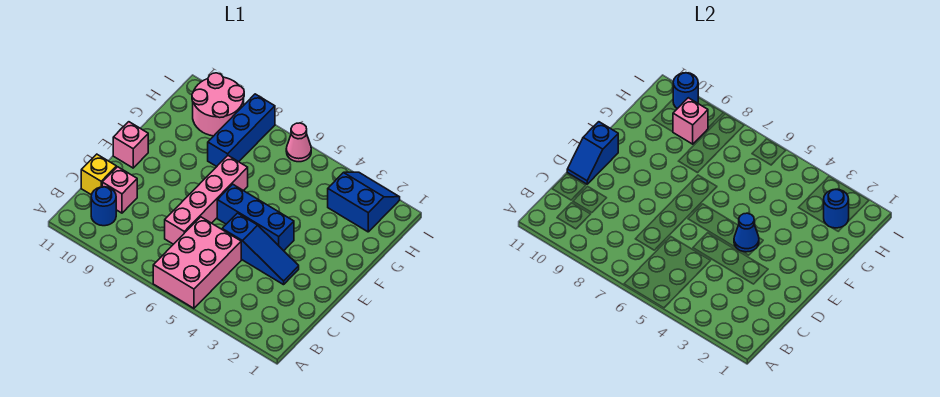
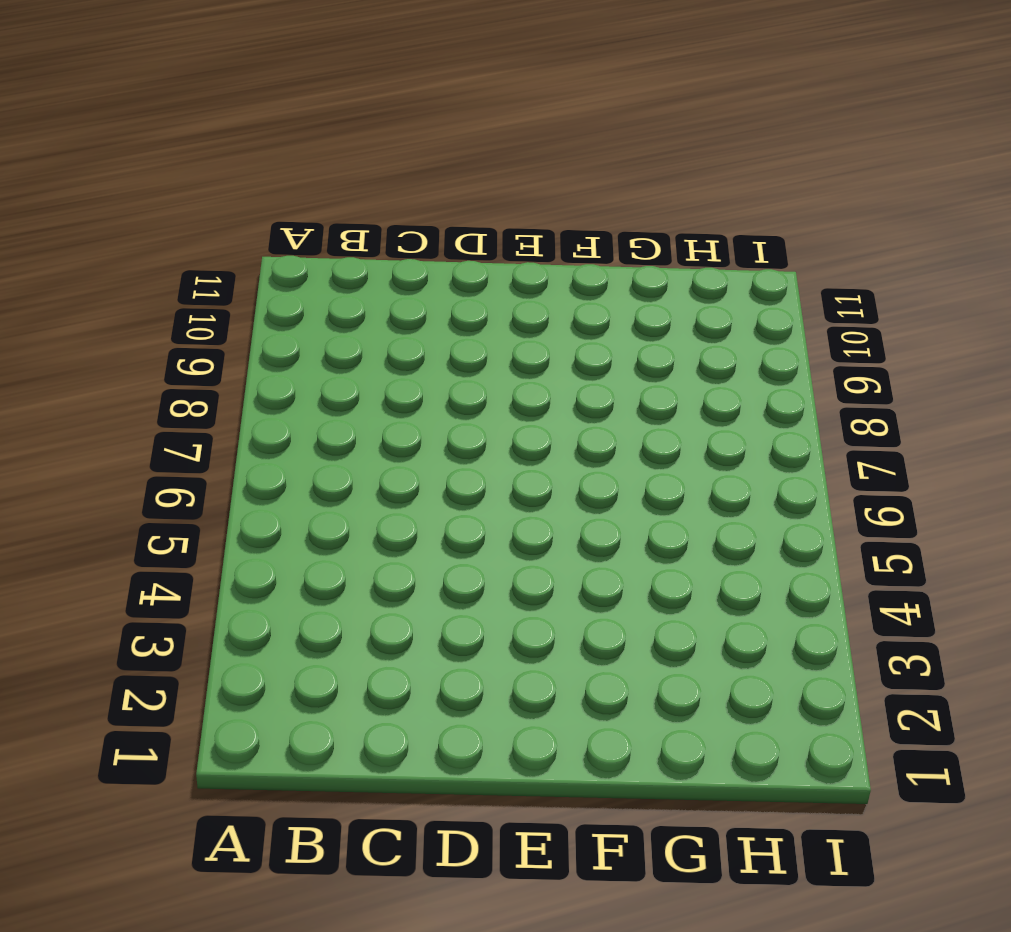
none -> pink brick A5:C6 level 1
none -> blue round brick B10 level 1
none -> pink brick C7:F7 level 1

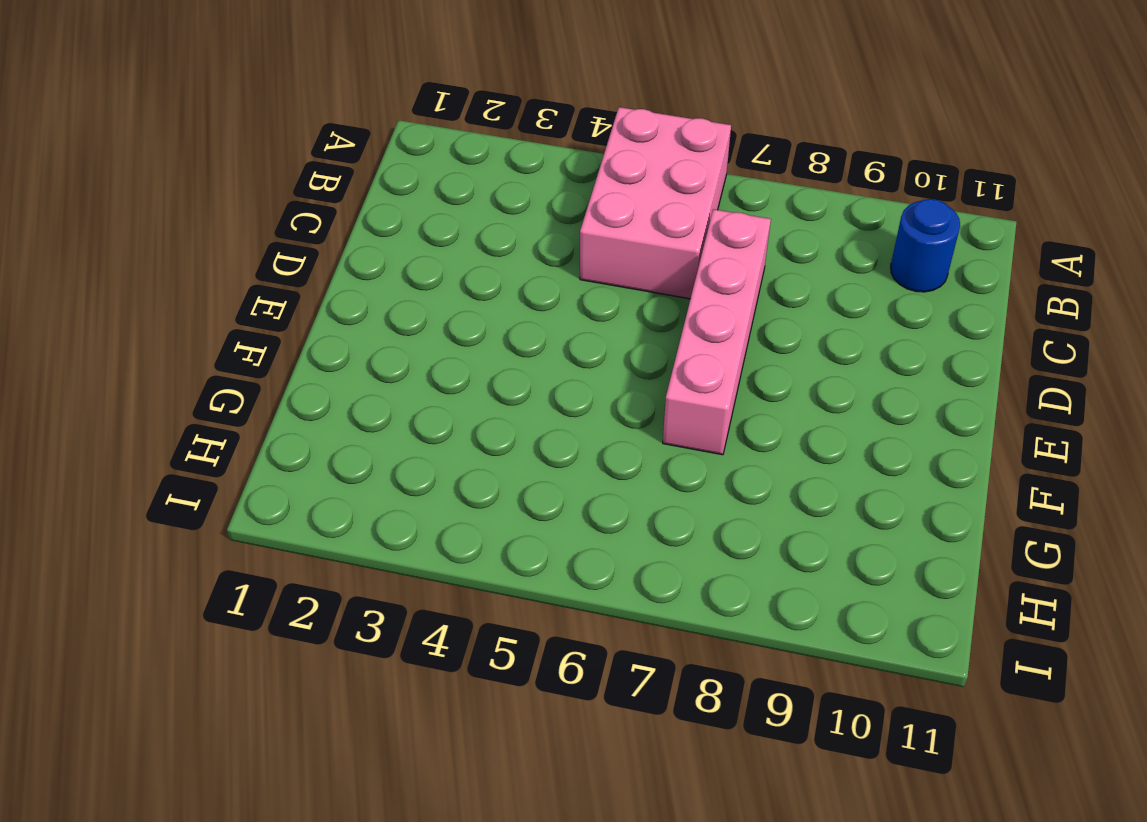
none -> pink brick C10 level 1
none -> yellow brick C11 level 1
none -> blue slope D3:D5 level 1 top 5

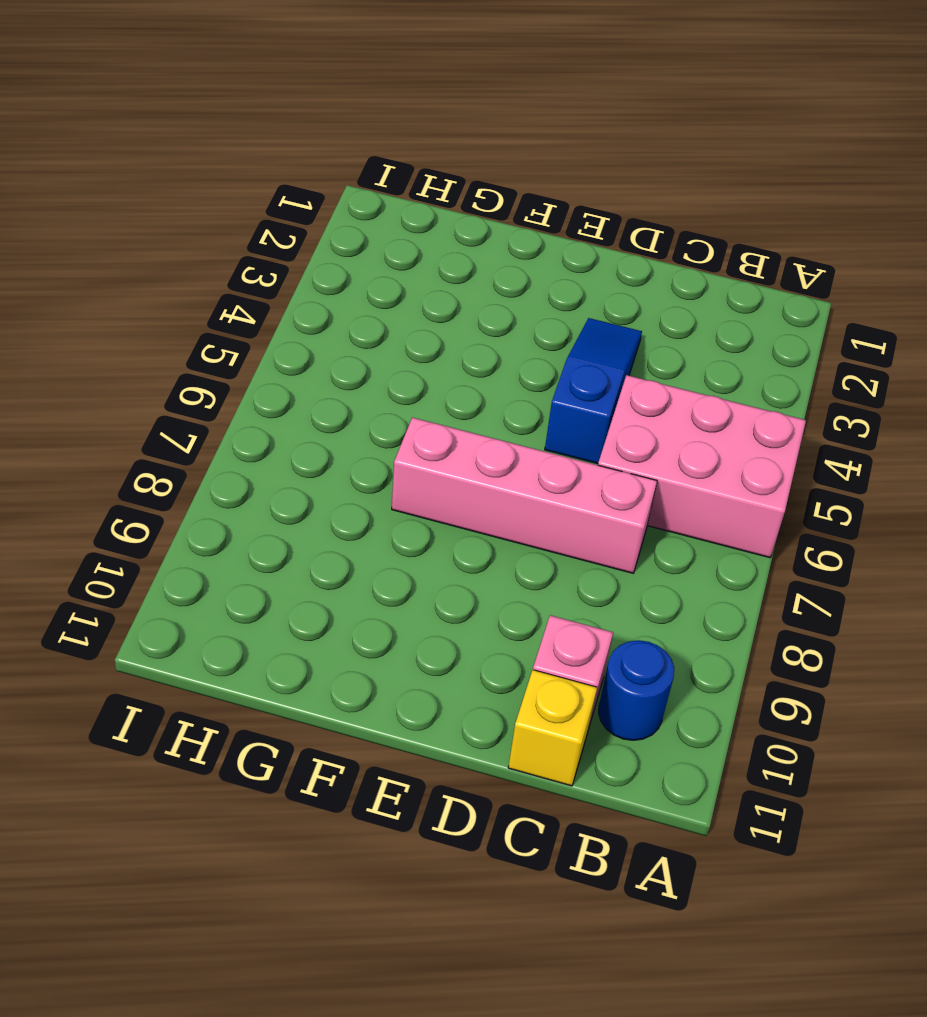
none -> blue brick E4:E6 level 1
none -> pink brick E11 level 1
none -> blue brick G8:I8 level 1

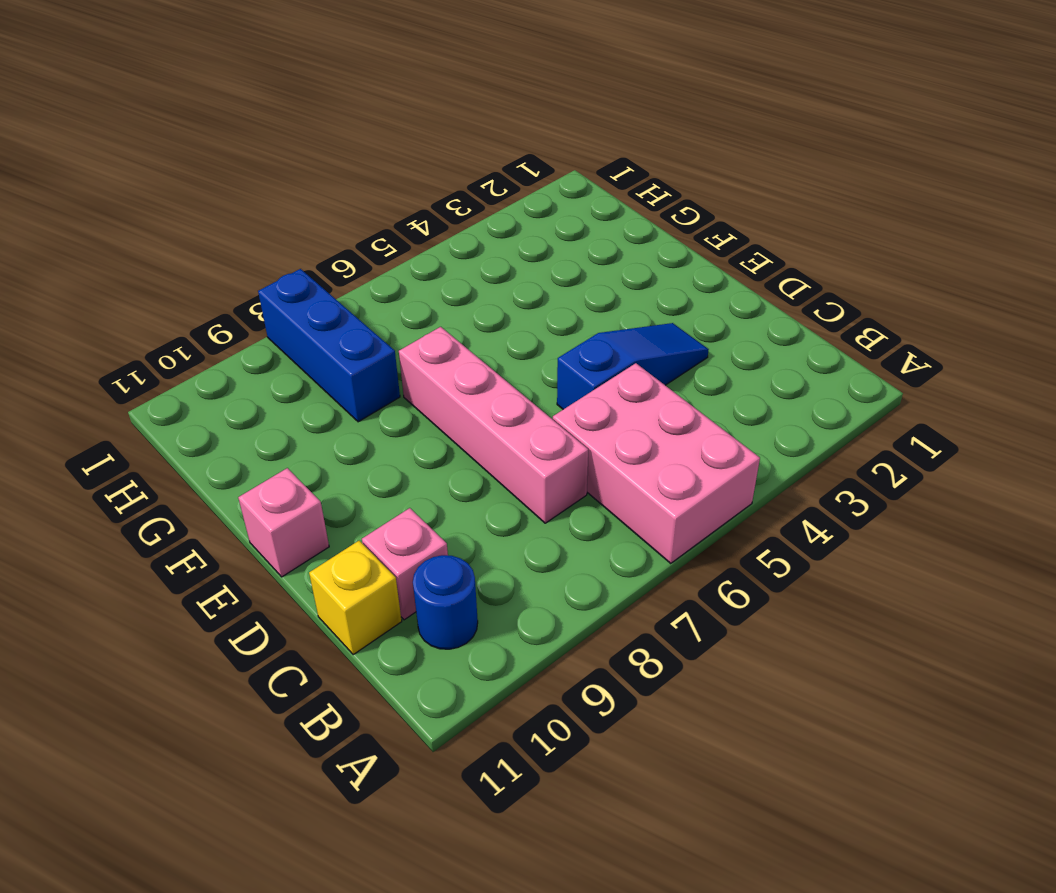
none -> blue brick E4:E6 level 1
none -> blue slope H2:I3 level 1 top H
none -> pink round brick H9:I10 level 1

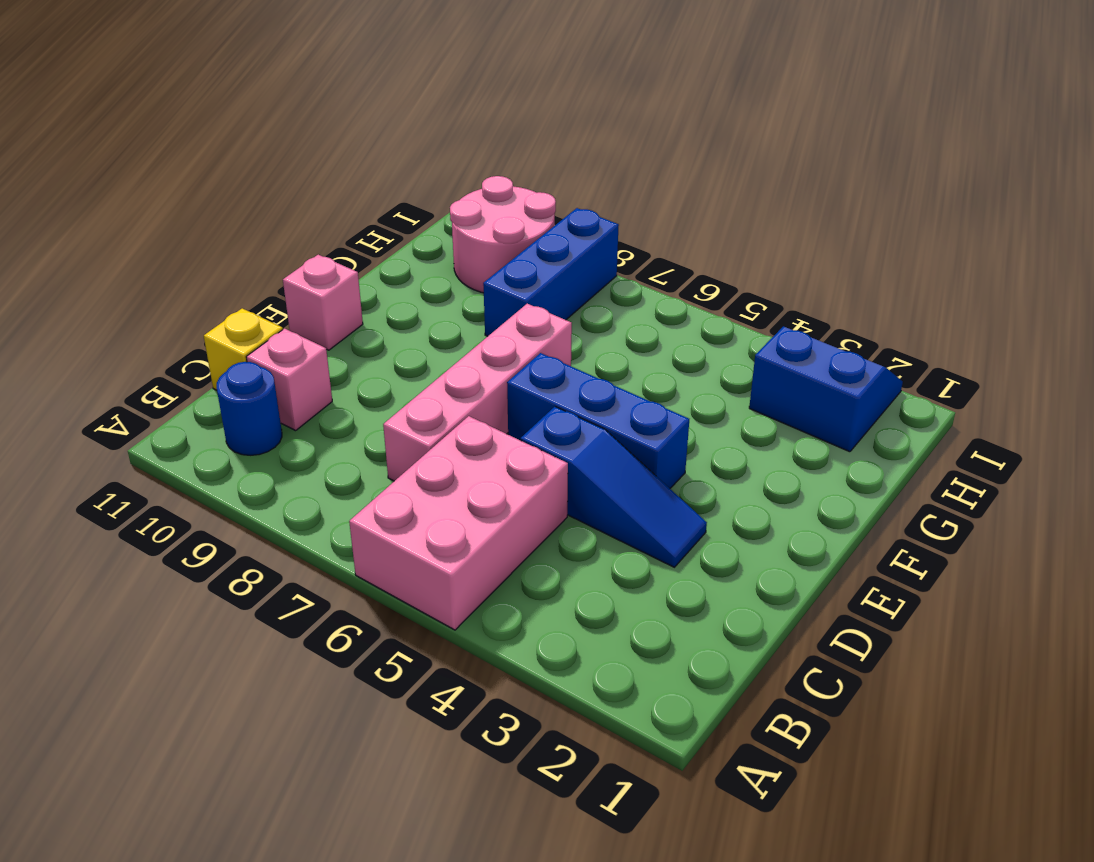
none -> pink cone I6 level 1
none -> blue slope D11:E11 level 2 top E
none -> blue cone E4 level 2

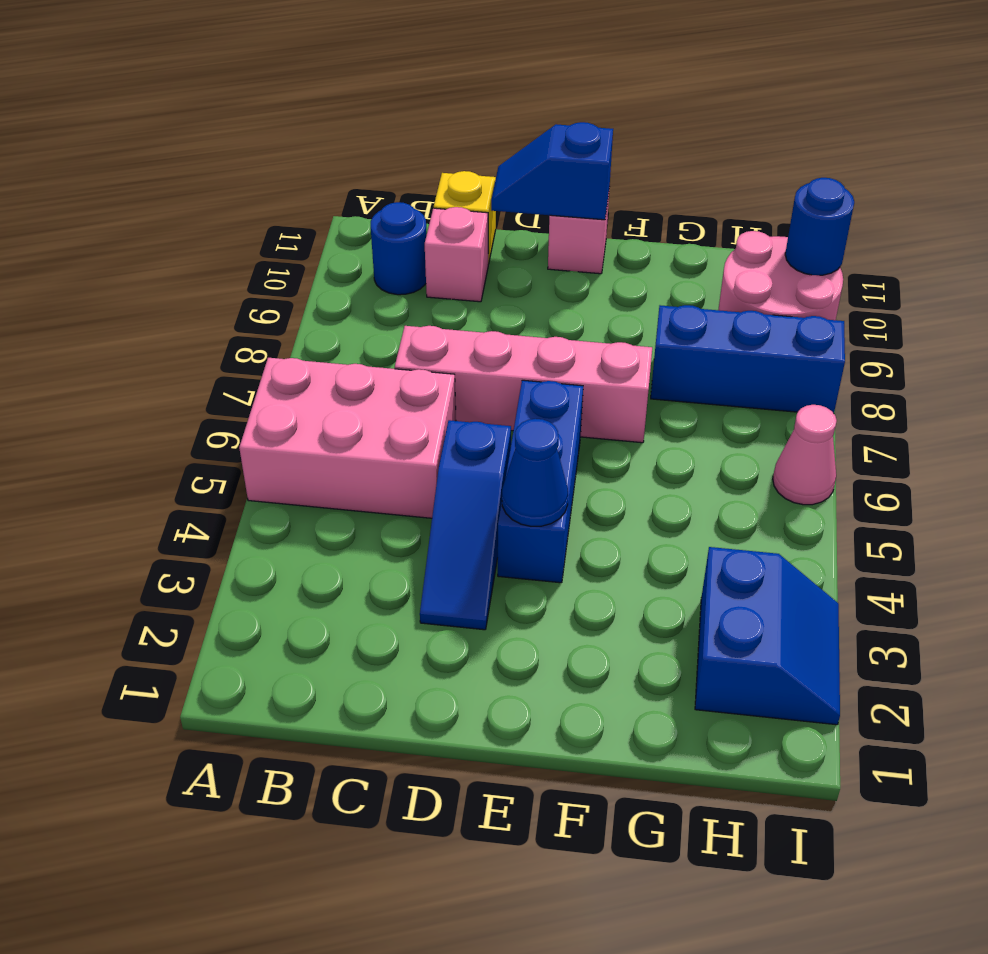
none -> blue round brick H2 level 2
none -> pink brick H9 level 2

